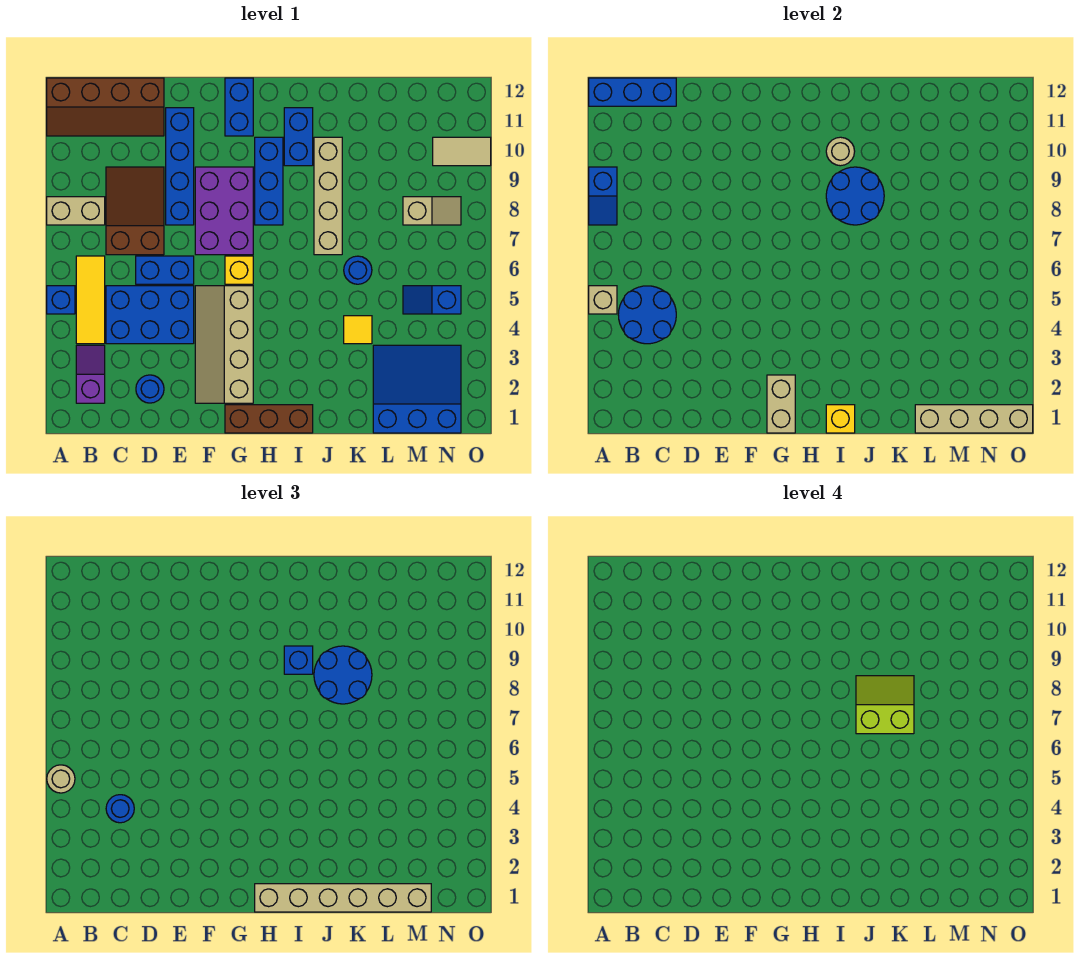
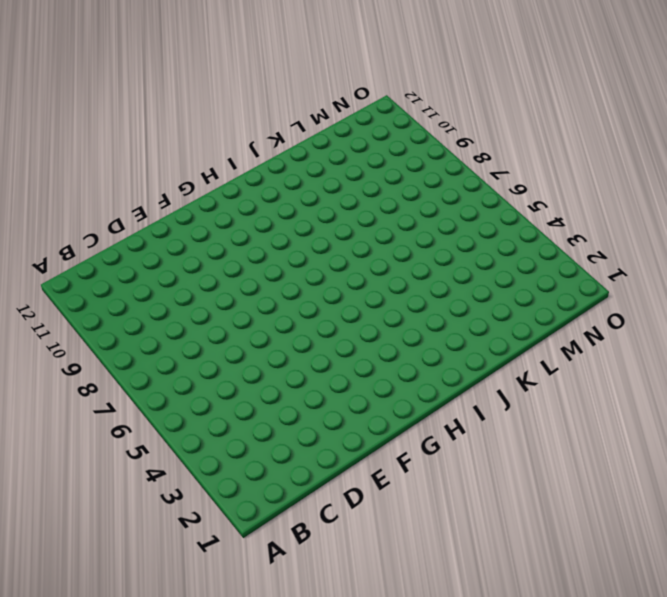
none -> blue brick A5 level 1
none -> tan brick A8:B8 level 1
none -> brown slope A11:D12 level 1 top 12
none -> purple slope B2:B3 level 1 top 2

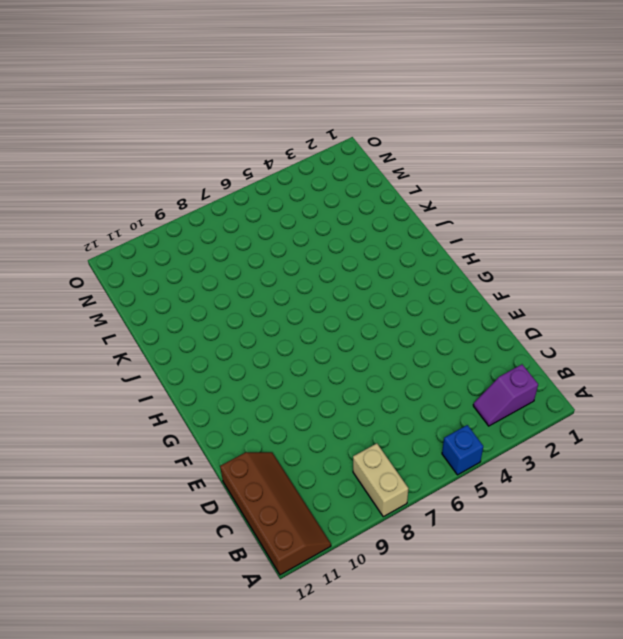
none -> yellow tile B4:B6 level 1
none -> blue brick C4:E5 level 1
none -> brown slope C7:D9 level 1 top 7
none -> blue round brick D2 level 1

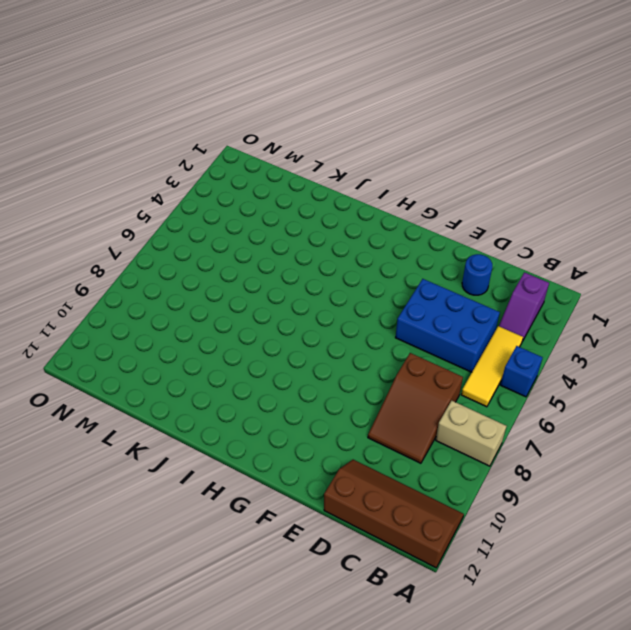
none -> blue brick D6:E6 level 1
none -> blue brick E8:E11 level 1
none -> tan slope F2:G5 level 1 top G
none -> purple brick F7:G9 level 1

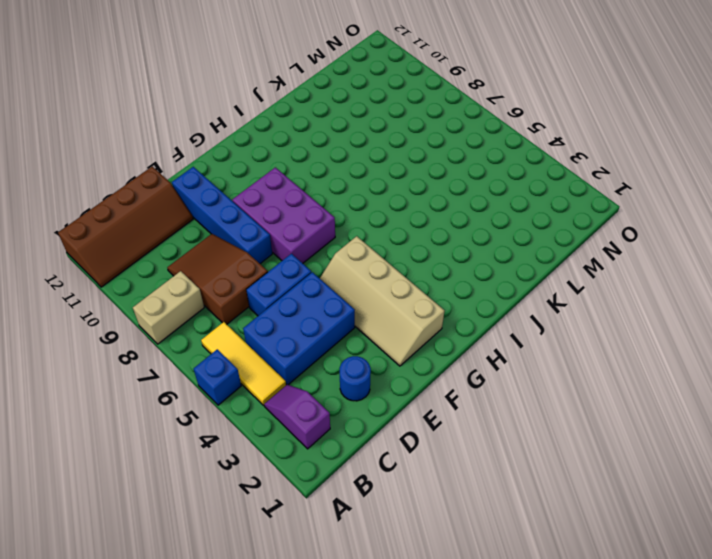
none -> brown brick G1:I1 level 1
none -> yellow brick G6 level 1
none -> blue brick G11:G12 level 1
none -> blue brick H8:H10 level 1

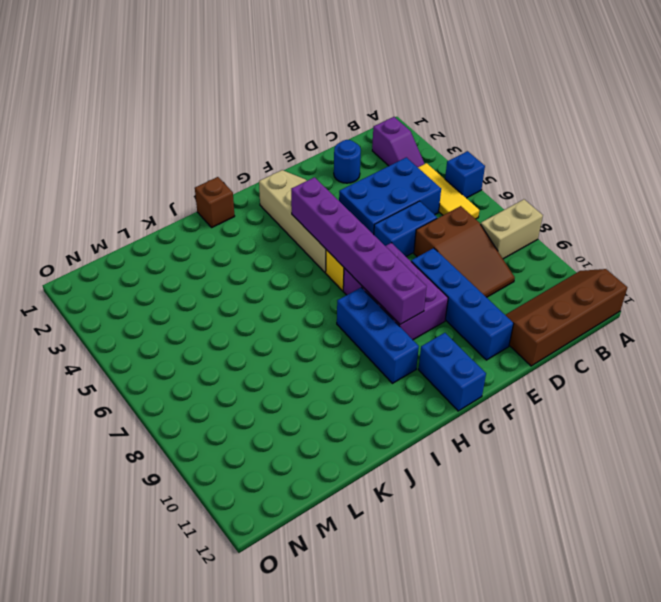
purple brick G4:G9 level 2 -> none
brown brick I1 level 1 -> brown brick G1:I1 level 1
none -> blue brick I10:I11 level 1
none -> tan brick J7:J10 level 1
none -> yellow tile K4 level 1
none -> blue round brick K6 level 1

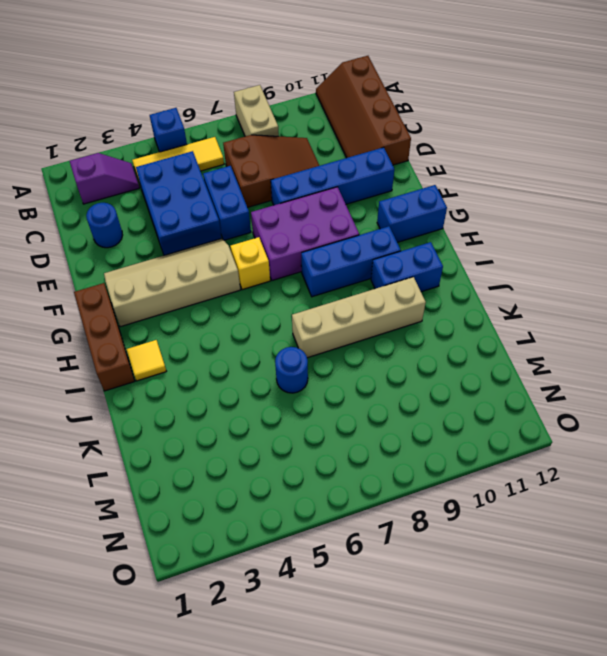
yellow tile I2 level 1 -> yellow tile K4 level 1
none -> blue slope L1:N3 level 1 top 1
none -> blue slope M5:N5 level 1 top N
none -> tan slope M8:N8 level 1 top M
none -> tan tile N10:O10 level 1

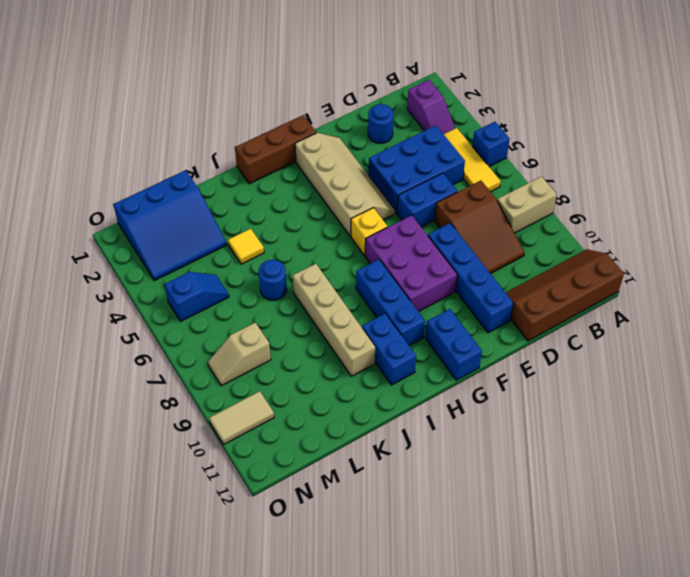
none -> tan brick A5 level 2
none -> blue slope A8:A9 level 2 top 9
none -> blue brick A12:C12 level 2
none -> blue round brick B4:C5 level 2

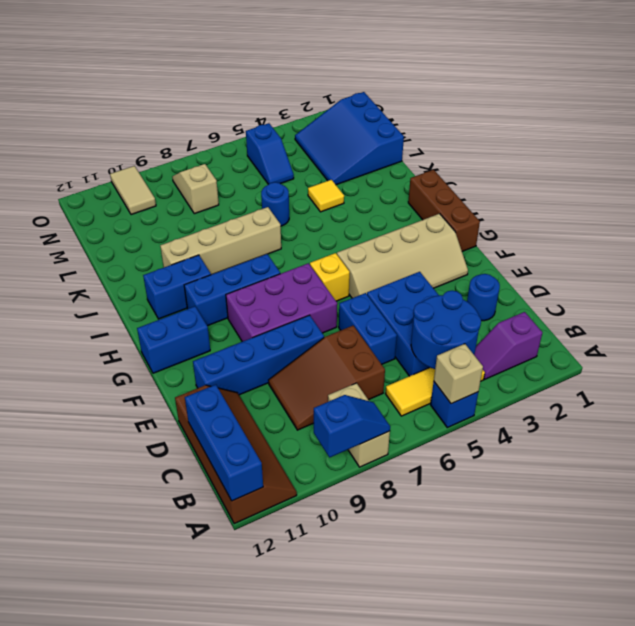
none -> tan brick G1:G2 level 2
none -> yellow brick I1 level 2
none -> blue round brick I8:J9 level 2
none -> tan round brick I10 level 2

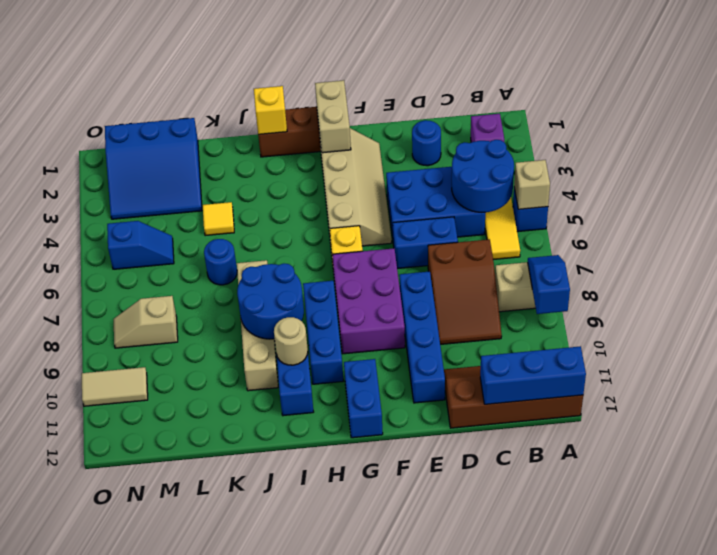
none -> tan brick L1:O1 level 2
none -> tan round brick A5 level 3
none -> blue round brick C4 level 3
none -> tan brick H1:M1 level 3

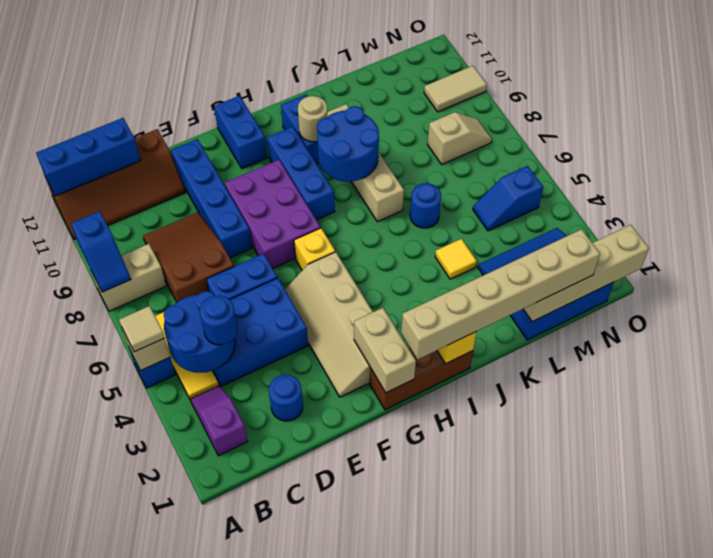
tan tile A5 level 3 -> tan round brick A5 level 3
none -> blue brick I9 level 3
none -> blue round brick J8:K9 level 3
none -> lime slope J7:K8 level 4 top 7

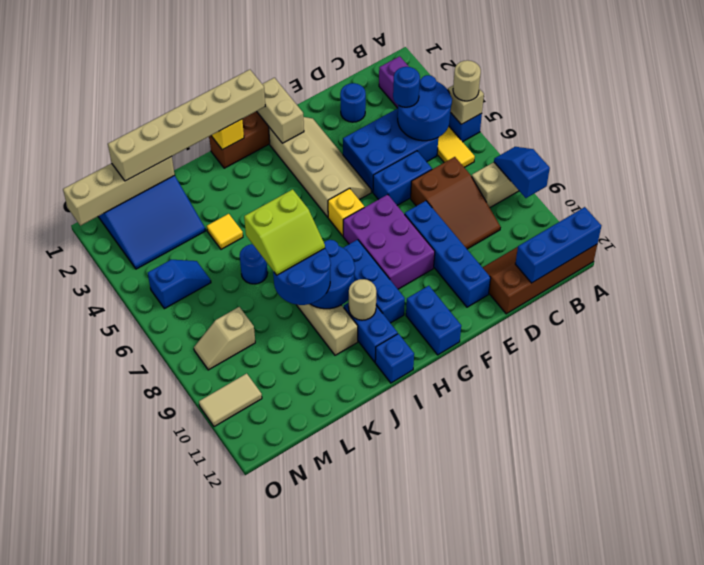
blue brick I12 level 1 -> blue brick I9 level 3

